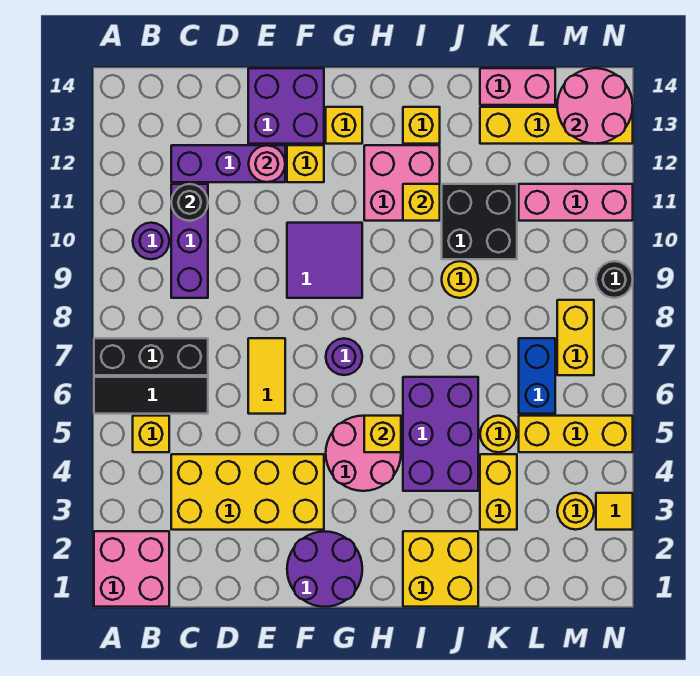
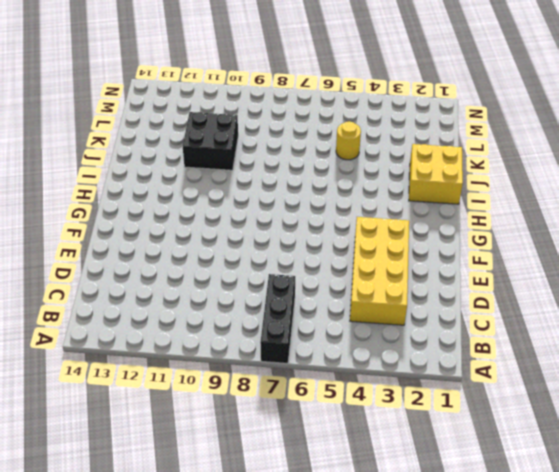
none -> pink brick A1:B2 level 1
none -> black tile A6:C6 level 1
none -> yellow brick B5 level 1
none -> purple round brick B10 level 1

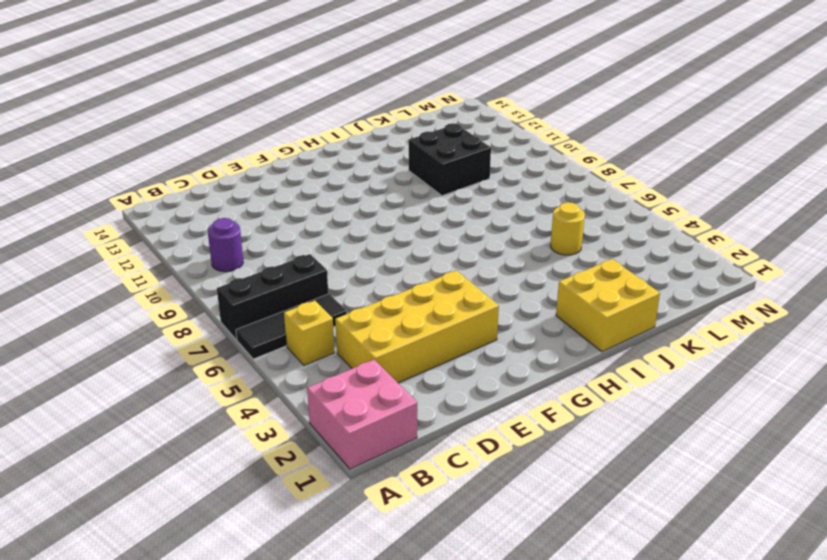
none -> purple brick C9:C11 level 1
none -> purple brick C12:E12 level 1
none -> yellow tile E6:E7 level 1
none -> purple brick E13:F14 level 1

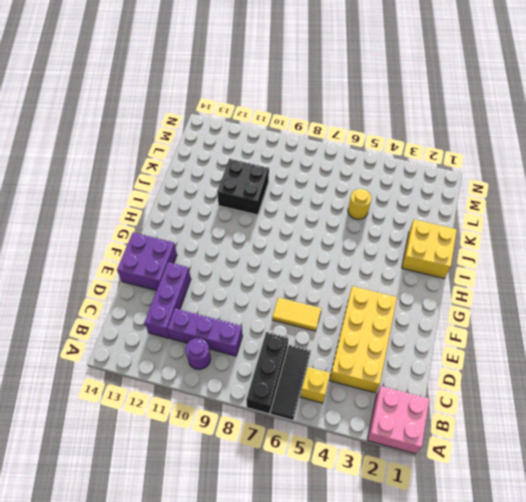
none -> purple round brick F1:G2 level 1
none -> purple tile F9:G10 level 1
none -> yellow brick F12 level 1
none -> pink round brick G4:H5 level 1

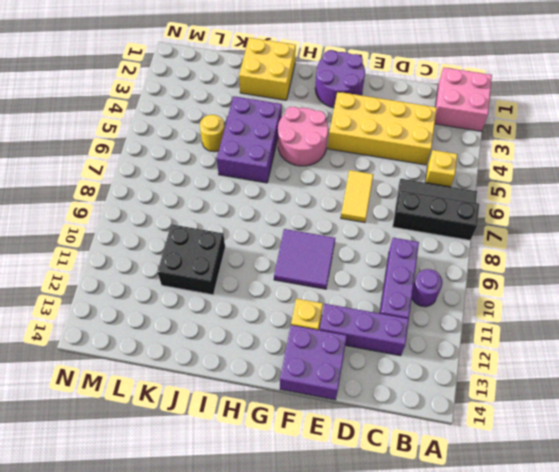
none -> purple round brick G7 level 1
none -> yellow brick G13 level 1
none -> pink brick H11:I12 level 1
none -> yellow brick I13 level 1

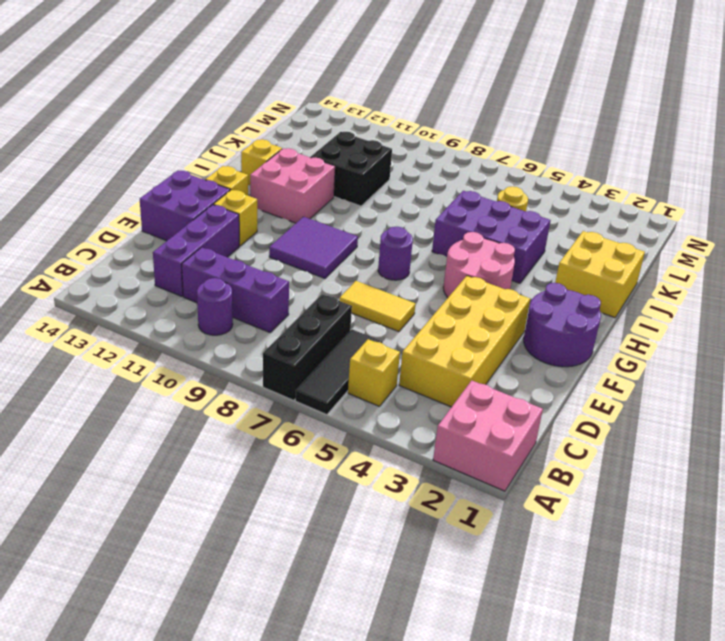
none -> yellow round brick J9 level 1
none -> yellow brick K3:K4 level 1
none -> yellow brick K13:N13 level 1
none -> pink brick K14:L14 level 1

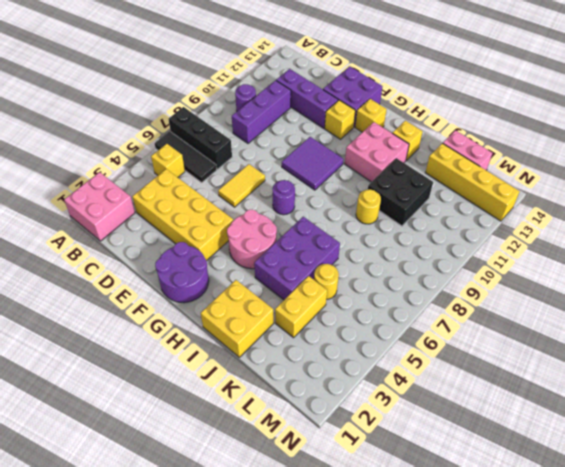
none -> yellow brick L5:N5 level 1
none -> blue brick L6:L7 level 1
none -> pink brick L11:N11 level 1
none -> yellow round brick M3 level 1

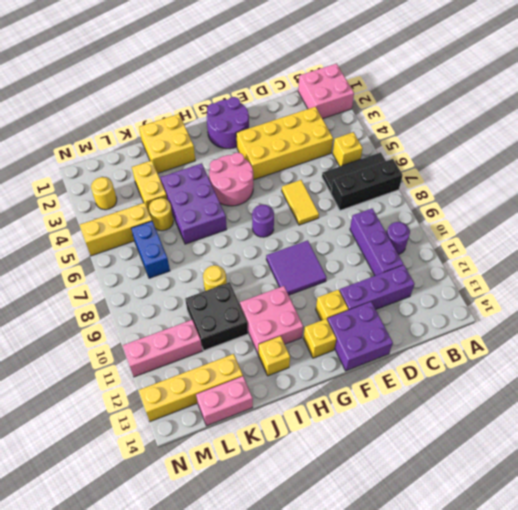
none -> yellow brick M7:M8 level 1
none -> yellow tile N3 level 1
none -> black round brick N9 level 1
none -> black round brick C11 level 2

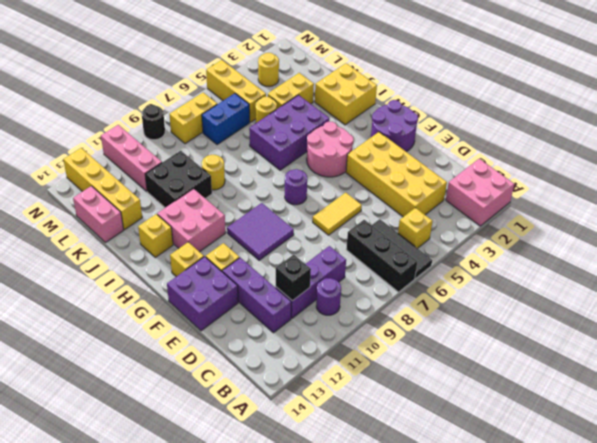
black brick C11 level 2 -> black round brick C11 level 2
none -> yellow tile N3 level 1
none -> pink round brick E12 level 2
none -> yellow brick H5 level 2
none -> yellow brick I11 level 2

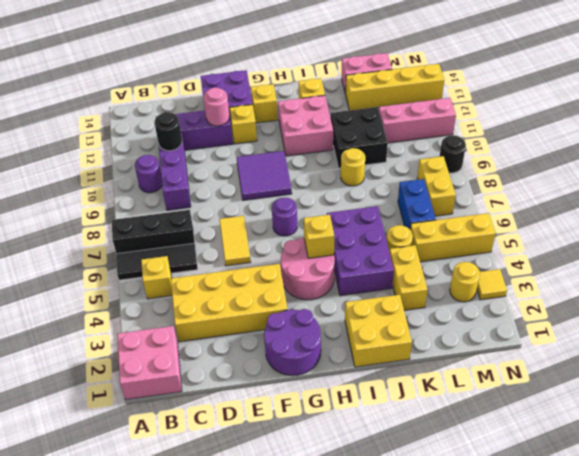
none -> yellow brick I11 level 2
none -> pink round brick M13:N14 level 2

